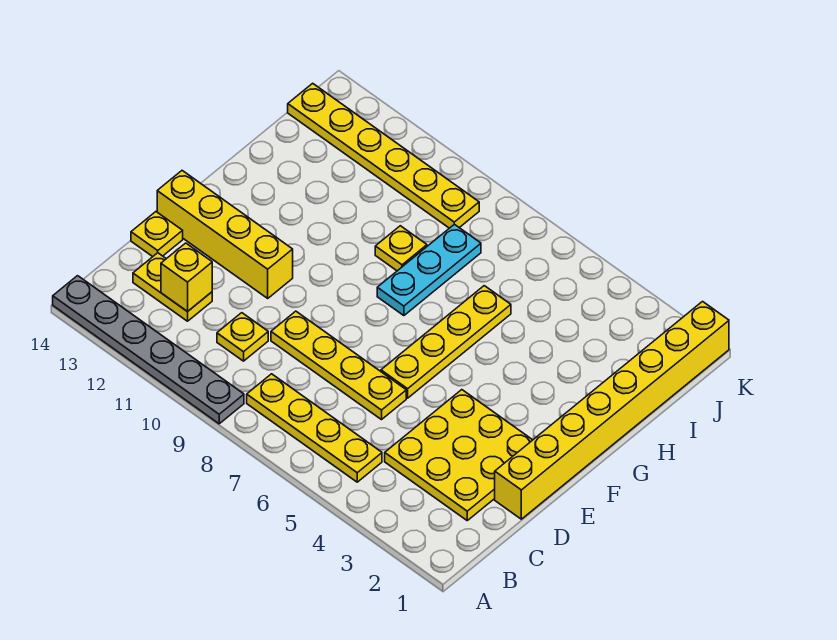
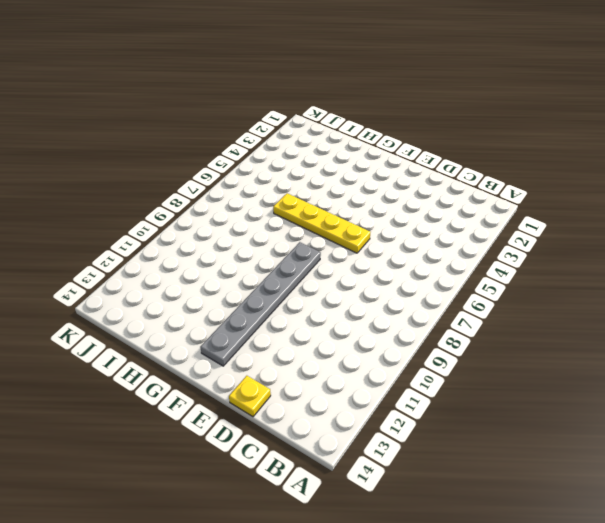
grey plate F8:F13 level 1 -> grey plate A9:A14 level 1
none -> yellow plate B5:B8 level 1
none -> yellow plate C2:E4 level 1
none -> yellow plate C10 level 1

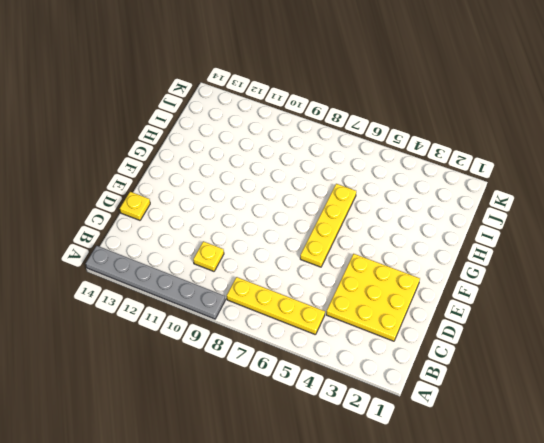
none -> yellow plate C12:C13 level 1
none -> yellow brick D1:K1 level 1
none -> yellow plate D6:D9 level 1

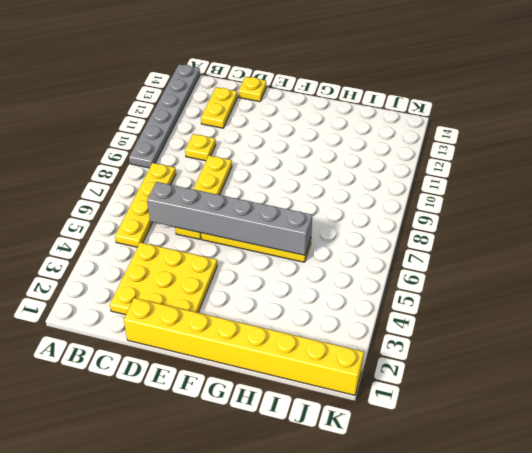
grey brick C6:H6 level 2 -> none
none -> yellow brick E11:E14 level 1
none -> cyan plate G8:I8 level 1
none -> yellow plate H9 level 1

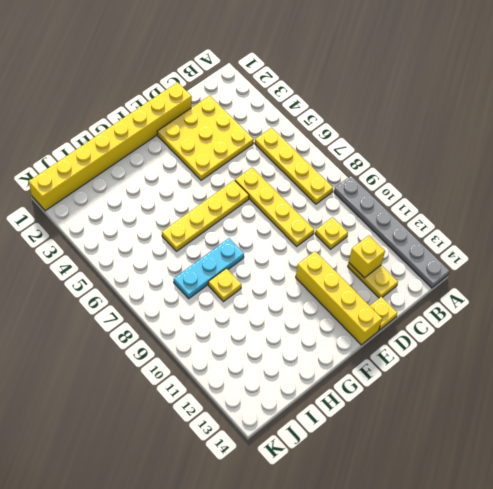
none -> yellow plate J9:J14 level 1

